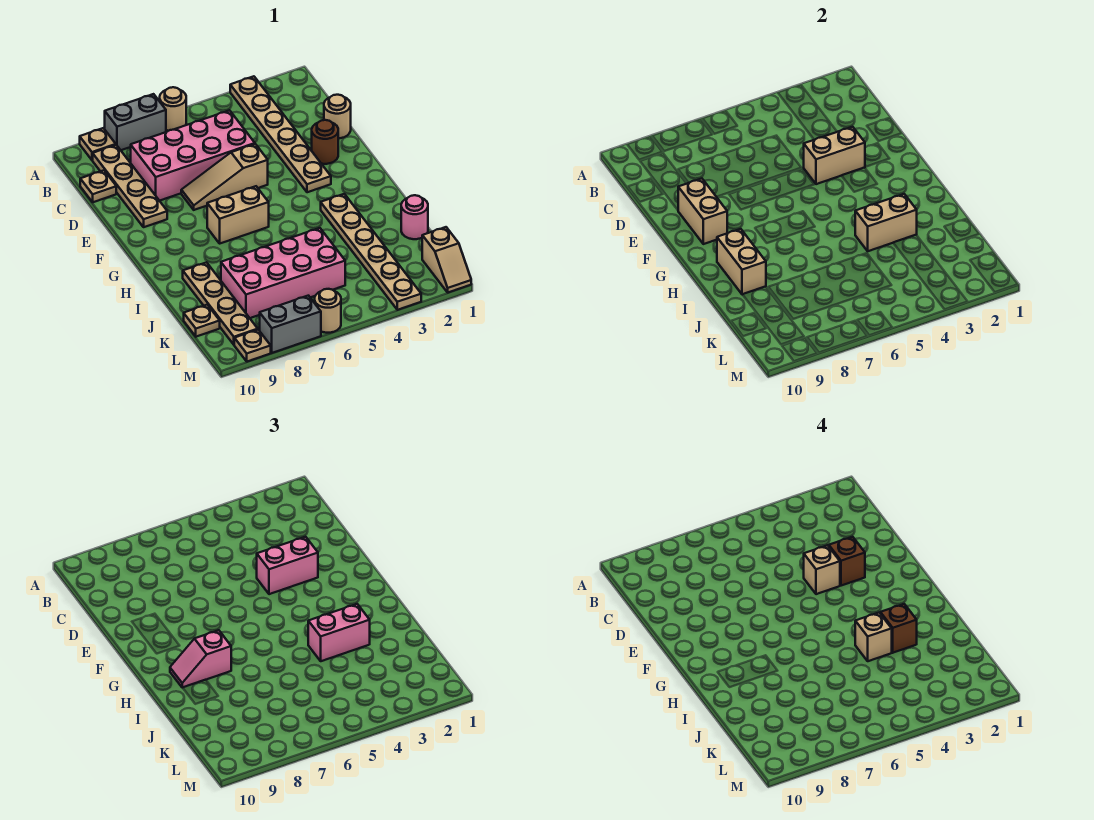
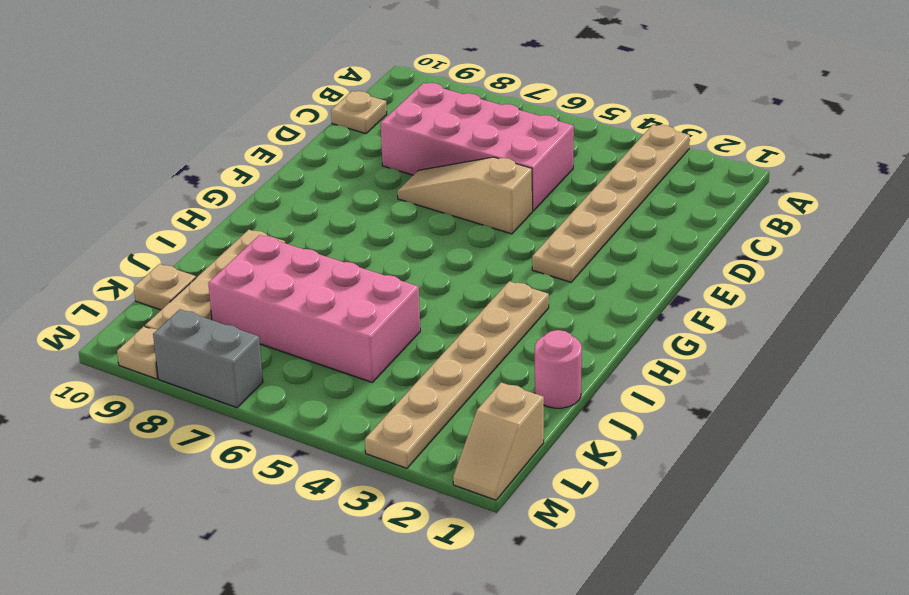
none -> tan round brick A6 level 1
none -> grey brick A7:A8 level 1
none -> tan plate A9 level 1
none -> tan plate B9:E9 level 1

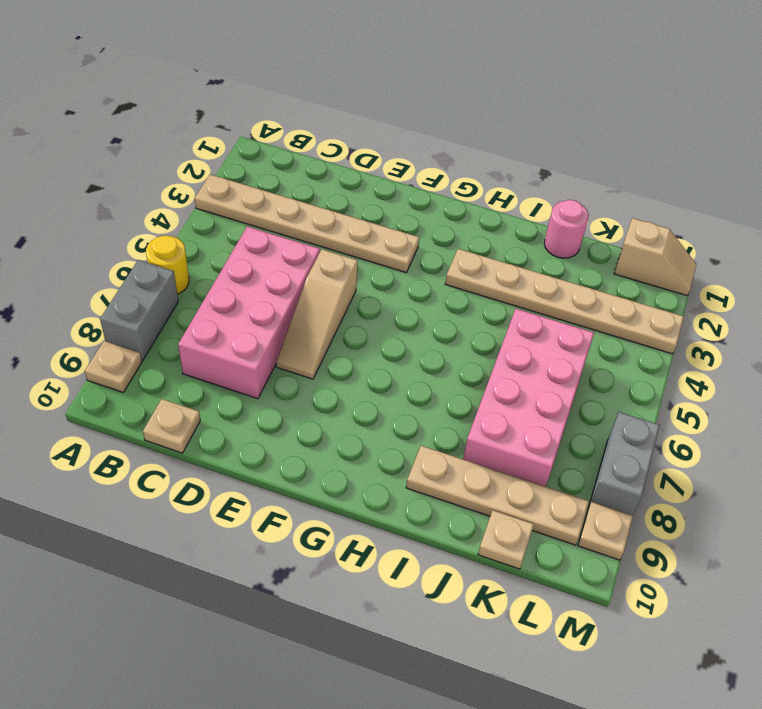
yellow round brick A6 level 1 -> tan round brick A6 level 1
none -> tan plate B9:E9 level 1
none -> tan round brick D1 level 1
none -> brown round brick E2 level 1
none -> tan brick G6:G7 level 1

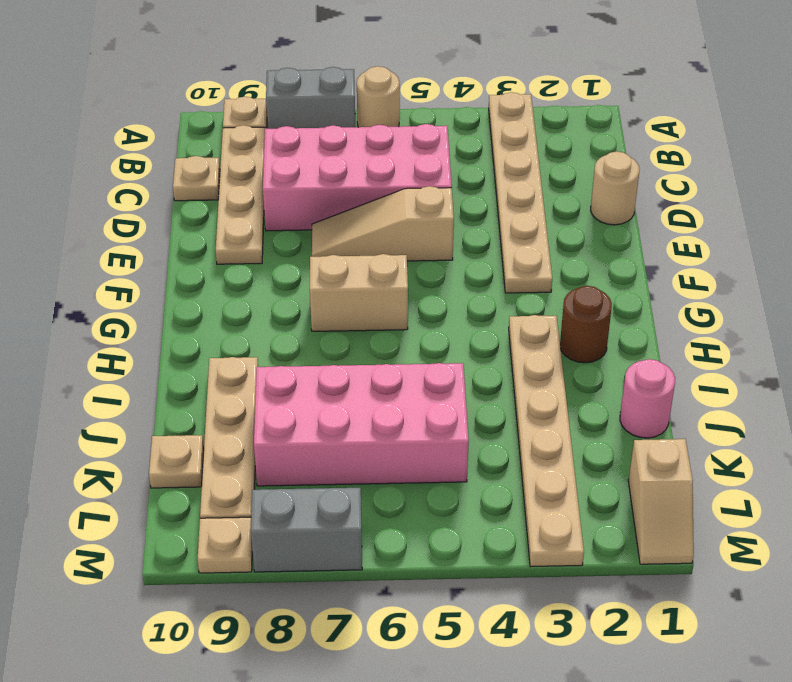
brown round brick H2 level 1 -> brown round brick E2 level 1
none -> tan round brick M6 level 1
none -> tan brick E3:E4 level 2
none -> tan brick E9:F9 level 2
none -> tan brick H9:I9 level 2

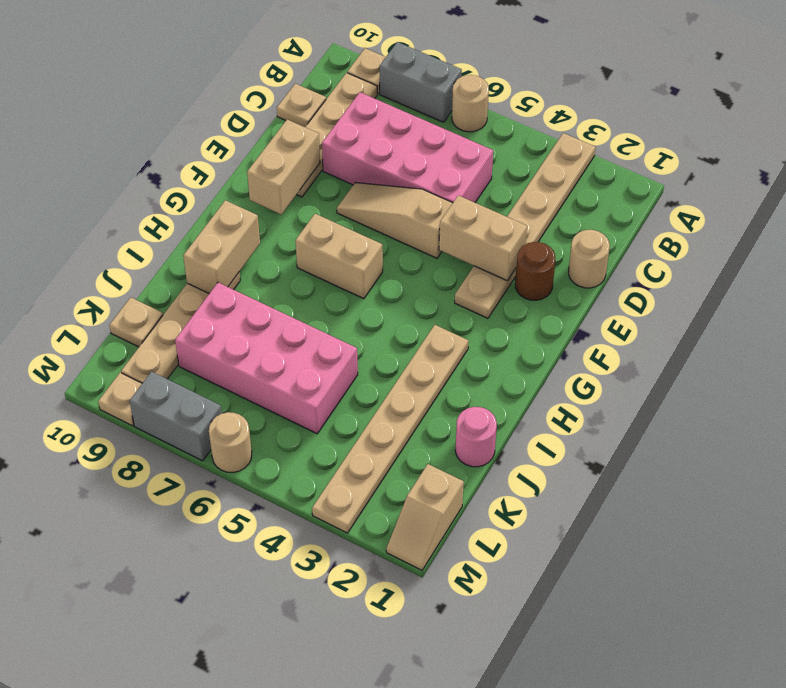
none -> tan brick I3:I4 level 2
none -> pink brick E3:E4 level 3
none -> pink slope H8:H9 level 3 top 8
none -> pink brick I3:I4 level 3

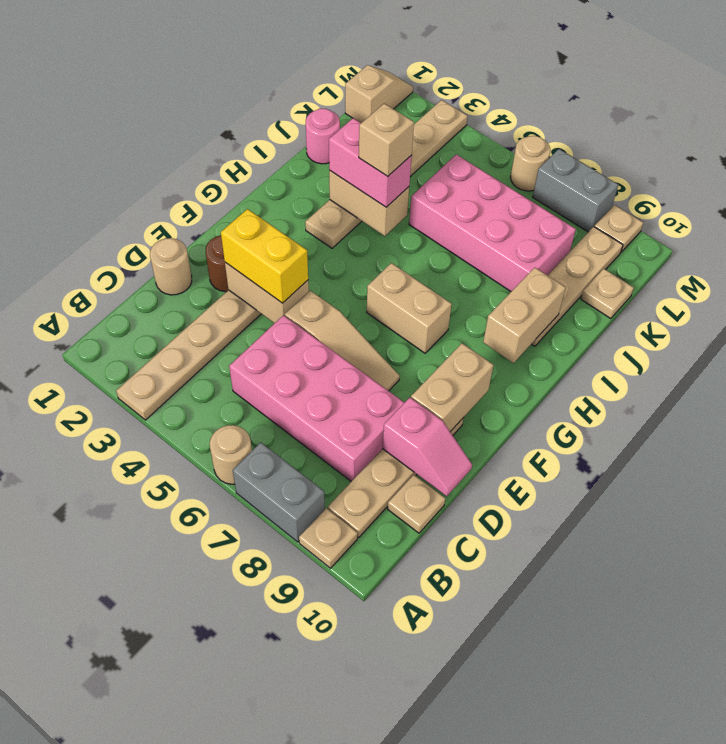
pink slope D9:D10 level 2 top 9 -> pink slope H8:H9 level 3 top 8
yellow brick E3:E4 level 3 -> pink brick E3:E4 level 3
none -> brown brick E3 level 4
none -> tan brick E4 level 4
none -> brown brick I3 level 4

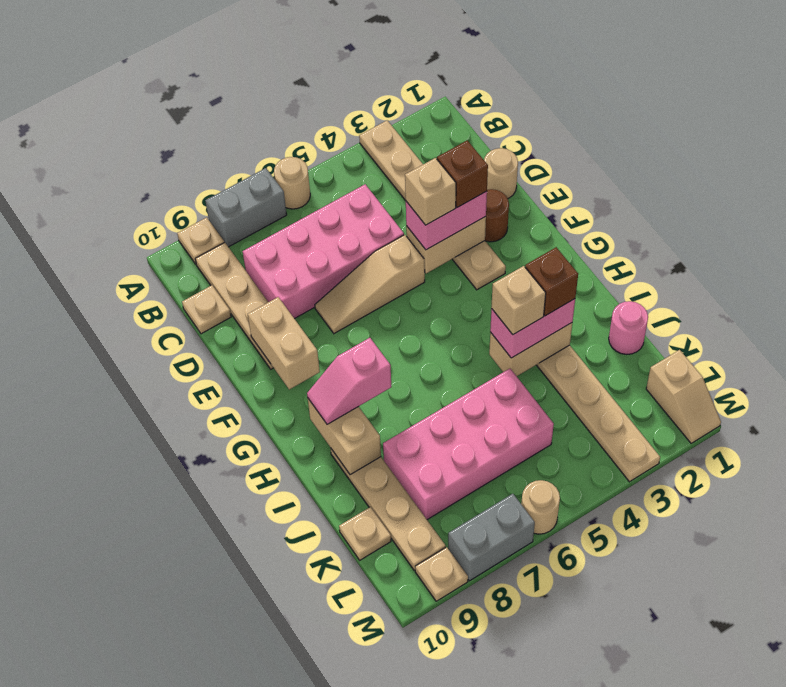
none -> tan brick G6:G7 level 1

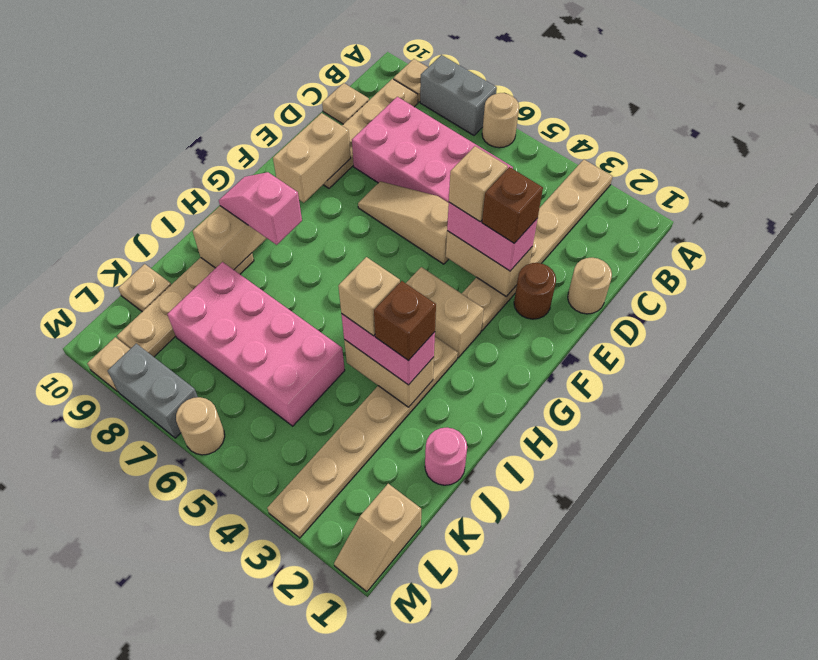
tan brick G3:G4 level 1 -> tan brick G6:G7 level 1

